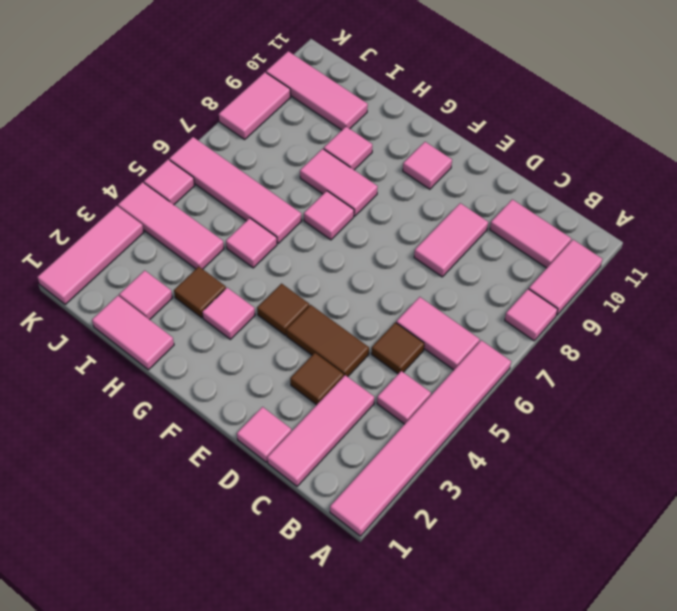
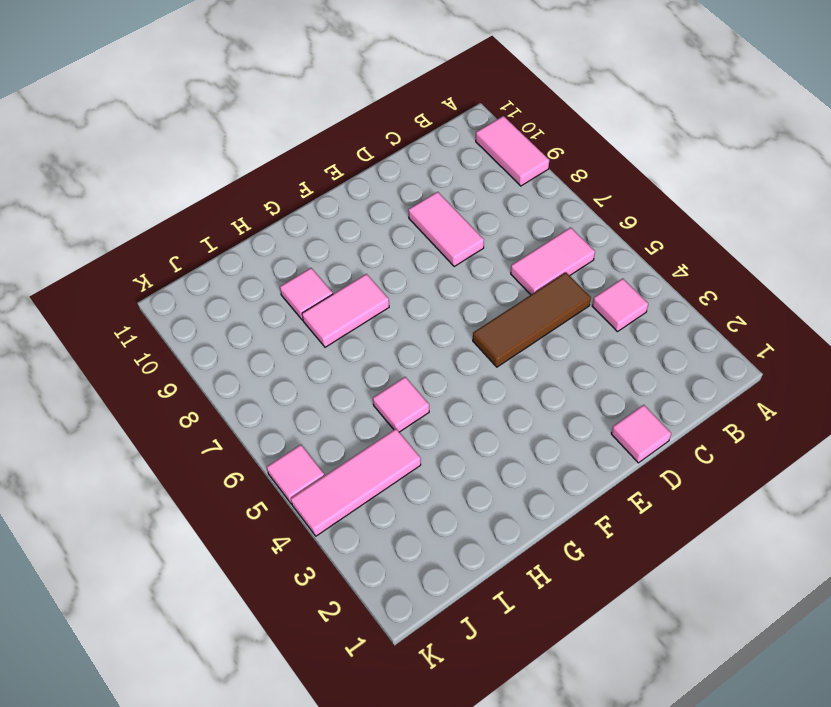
brown tile C5:E5 level 1 -> brown tile C5 level 1
none -> pink tile A1:A6 level 1
none -> pink tile A8 level 1
none -> pink tile B10:C10 level 1

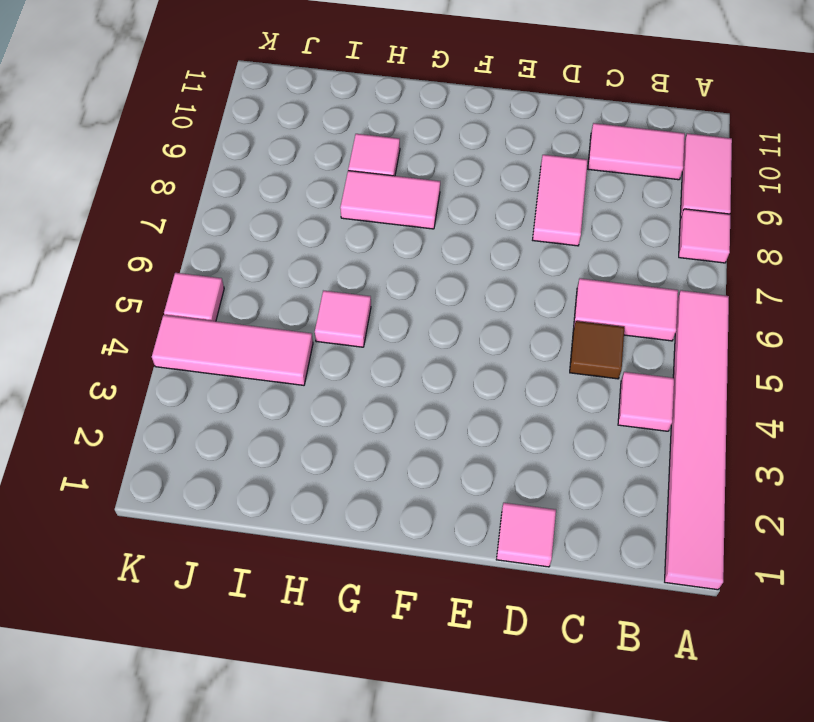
none -> pink tile C1:C3 level 1
none -> brown tile D3 level 1
none -> brown tile D4:E4 level 1

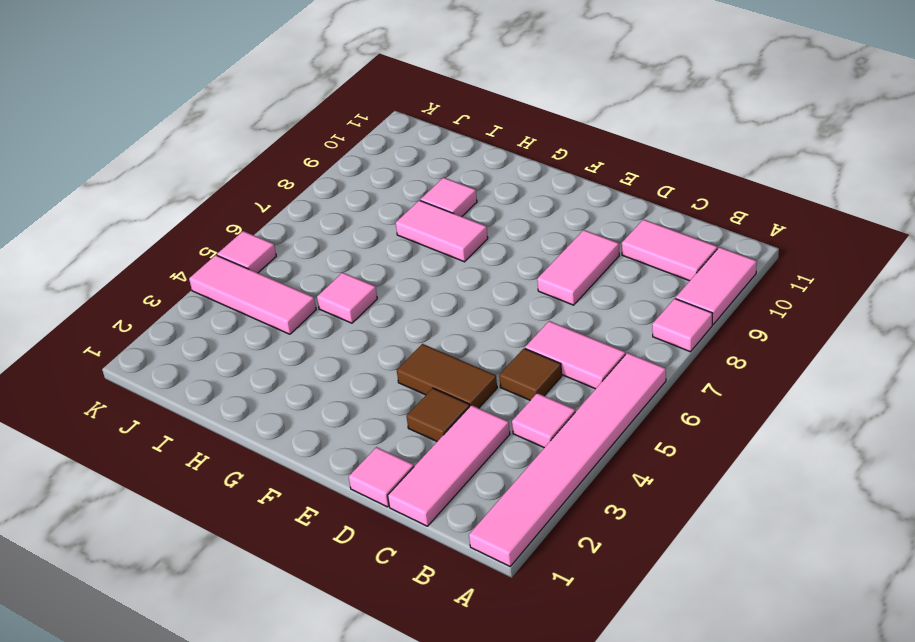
none -> brown tile F4 level 1
none -> pink tile F10 level 1
none -> pink tile G3 level 1

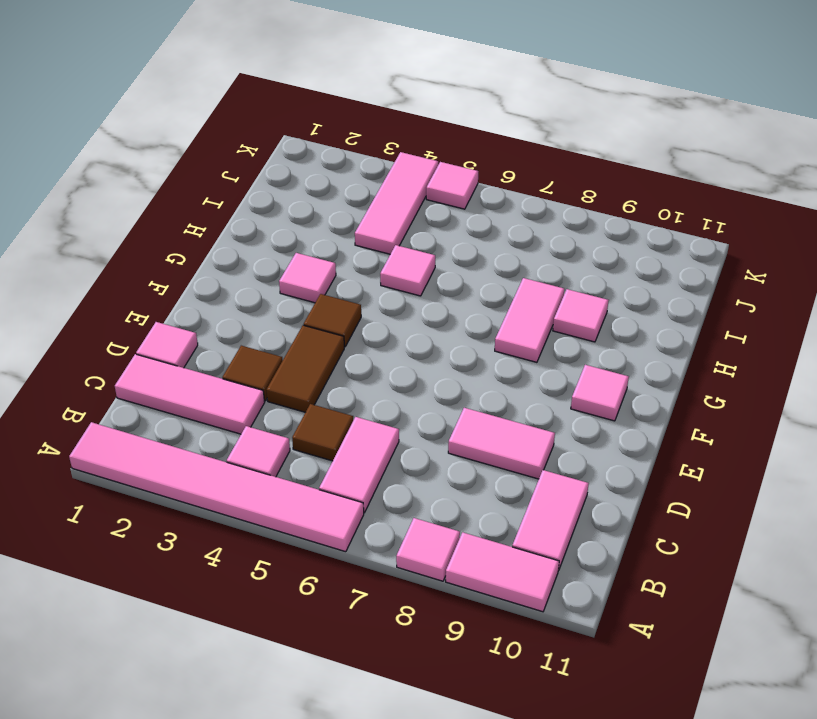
none -> pink tile G7 level 1
none -> pink tile H1:I1 level 1
none -> brown tile H3 level 1

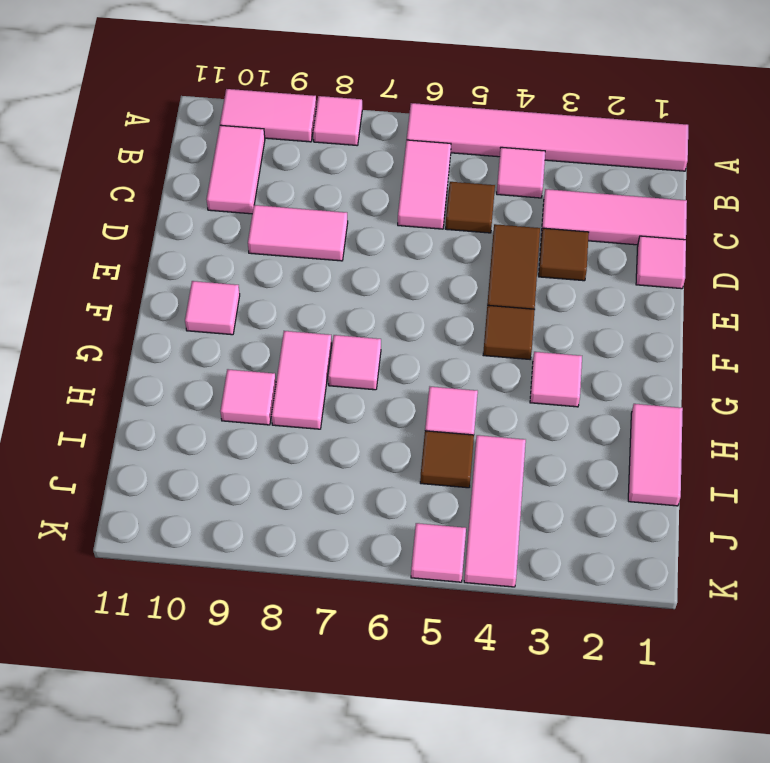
brown tile I5 level 1 -> brown tile H3 level 1
none -> pink tile H6:K6 level 1
none -> pink tile I2 level 1
none -> pink tile I10:K10 level 1

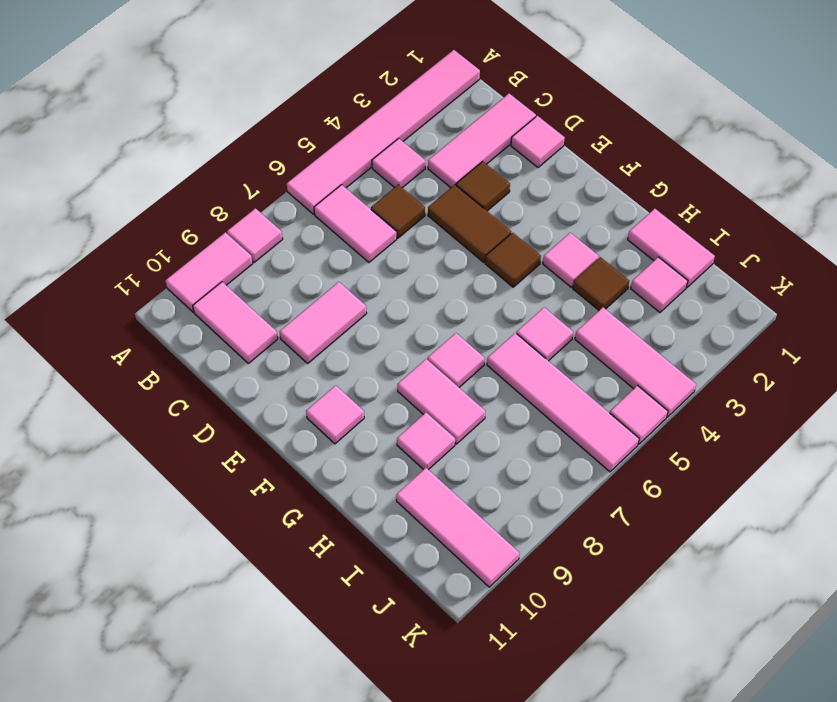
none -> pink tile K1:K3 level 1
none -> pink tile K8:K9 level 1

